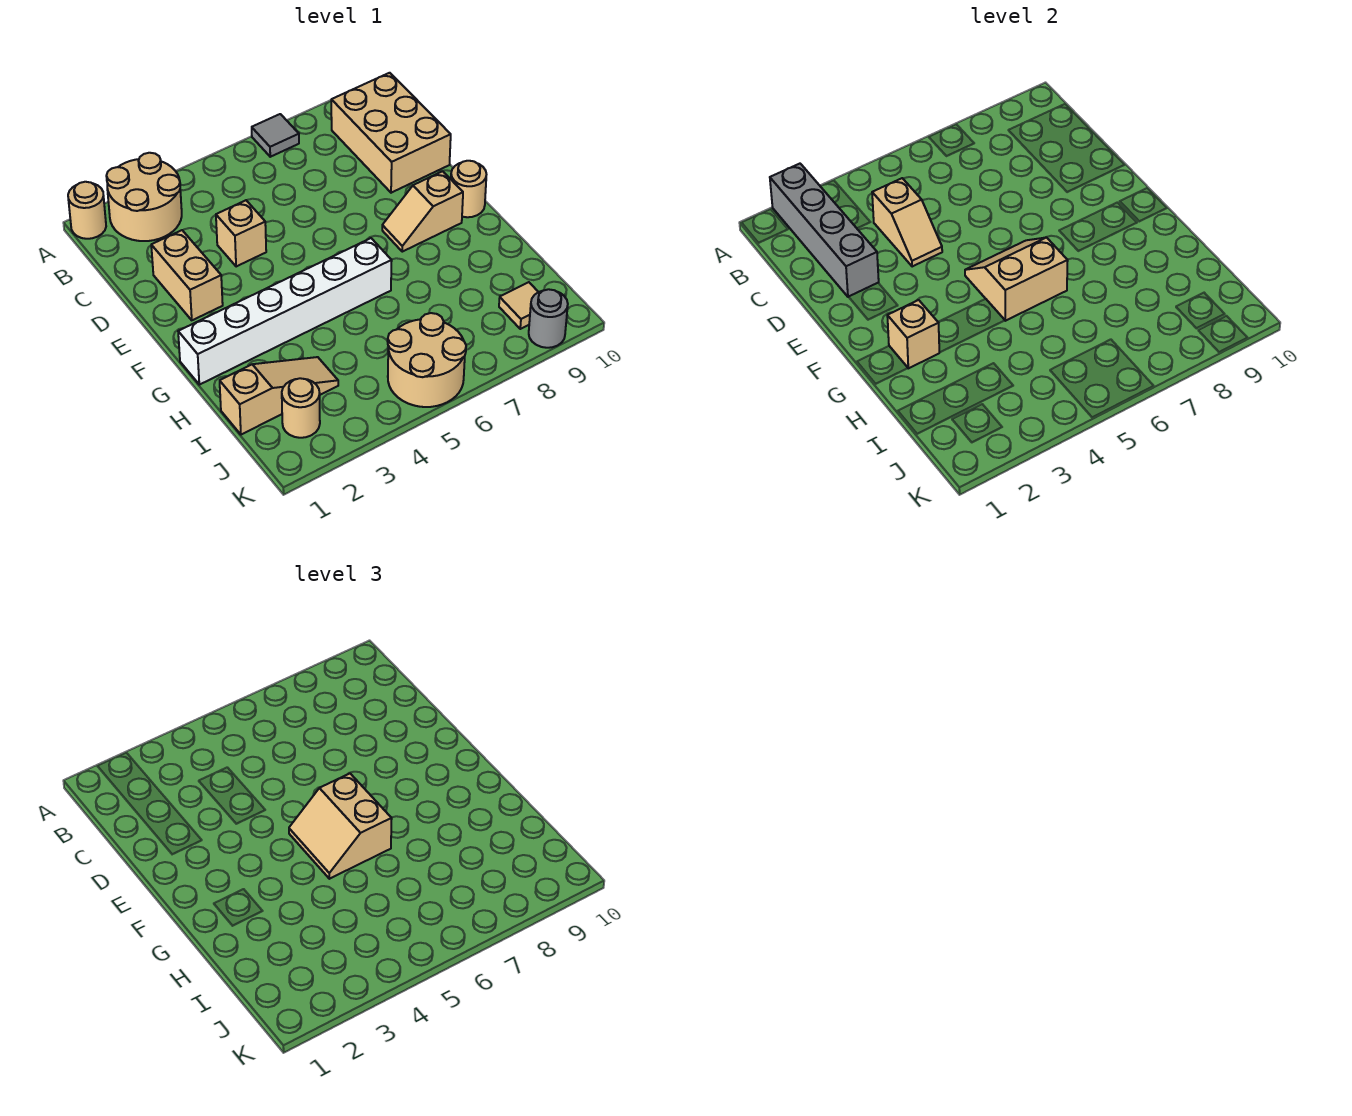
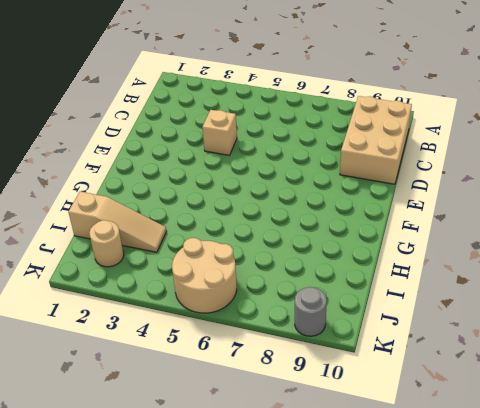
none -> tan round brick A1 level 1
none -> tan round brick A2:B3 level 1
none -> grey tile A7 level 1

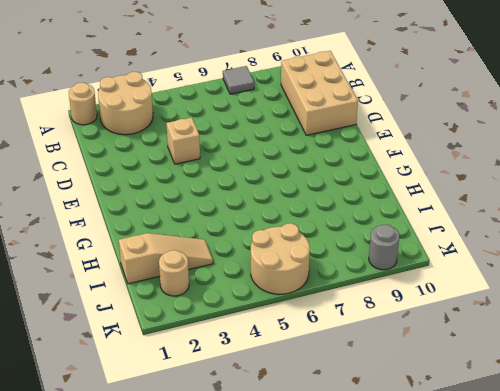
none -> tan brick D2:E2 level 1
none -> tan slope F8:F9 level 1 top 9
none -> tan round brick F10 level 1

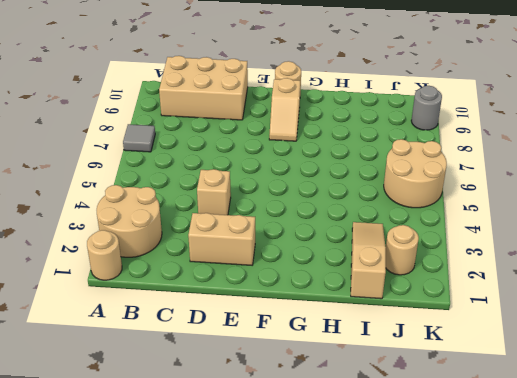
none -> white brick G1:G6 level 1
none -> tan tile J9 level 1
none -> grey brick A2:D2 level 2

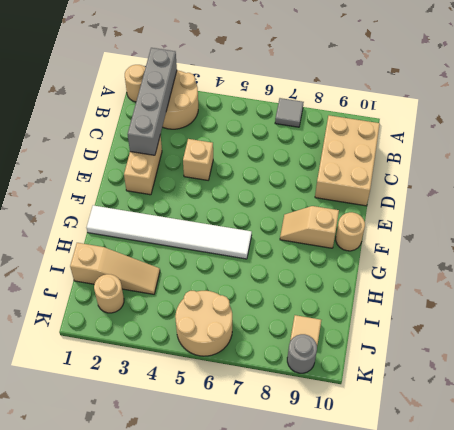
white tile G1:G6 level 1 -> white brick G1:G6 level 1
none -> tan slope C4:D4 level 2 top C
none -> tan slope F5:G6 level 2 top G
none -> tan brick G2 level 2

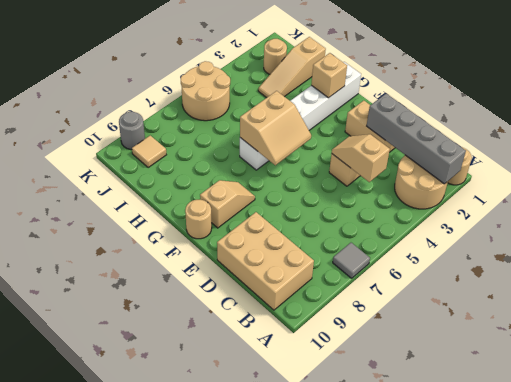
none -> tan slope F5:G6 level 3 top 6

